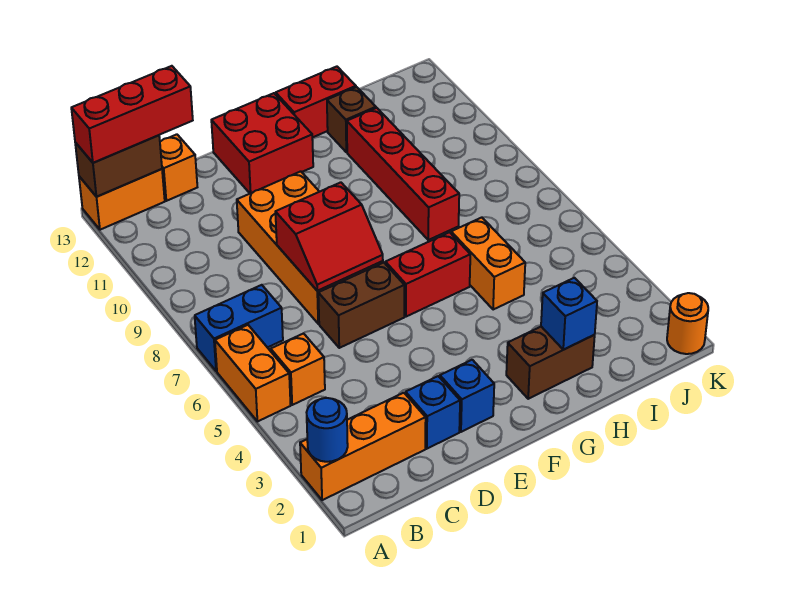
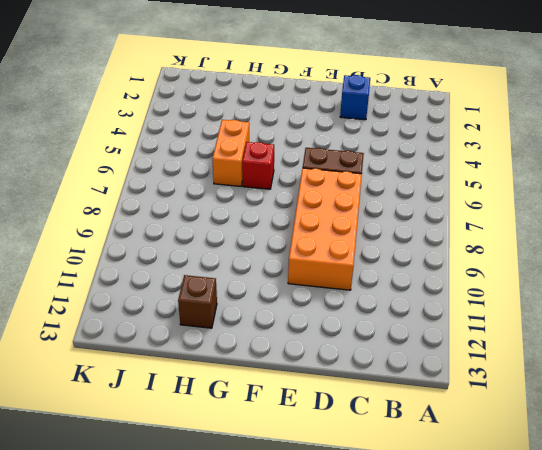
red brick G6 level 1 -> red brick F6:G6 level 1
none -> orange brick A2:C2 level 1
none -> orange brick A5:A6 level 1
none -> blue brick A7:B7 level 1

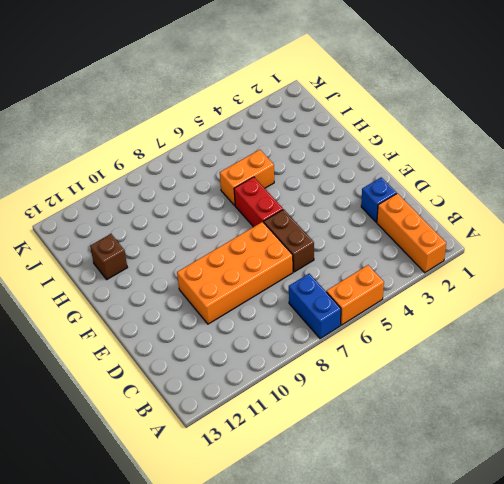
none -> orange brick A13:B13 level 1
none -> orange brick B5 level 1
none -> orange brick C13 level 1

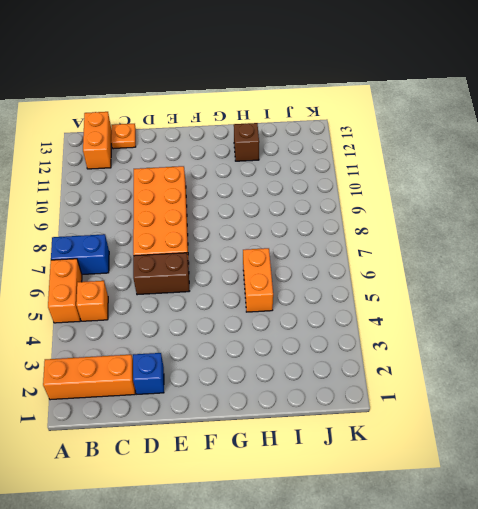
orange brick B12:B13 level 1 -> orange brick A13:B13 level 1
orange plate C13 level 1 -> orange brick C13 level 1
none -> blue brick E2 level 1
none -> red brick E12:F13 level 1
none -> red brick F6:G6 level 1

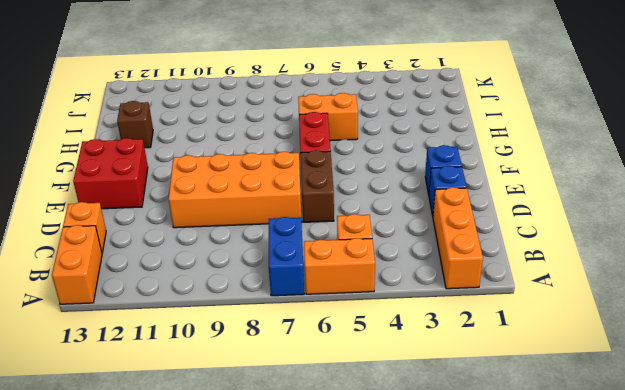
none -> brown brick G2:H2 level 1
none -> red brick G13:H13 level 1
none -> red brick H8:H11 level 1

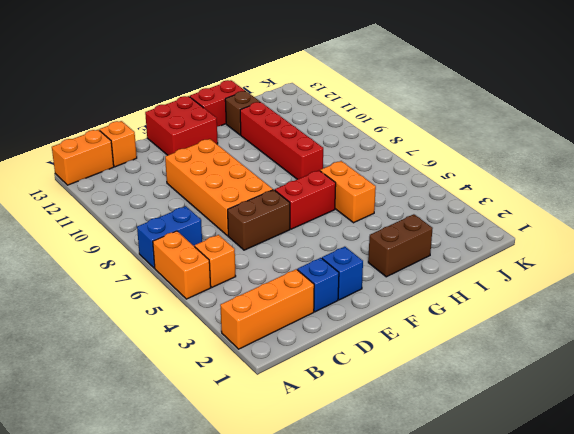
none -> orange round brick K1 level 1
none -> blue round brick A2 level 2
none -> brown brick A13:B13 level 2

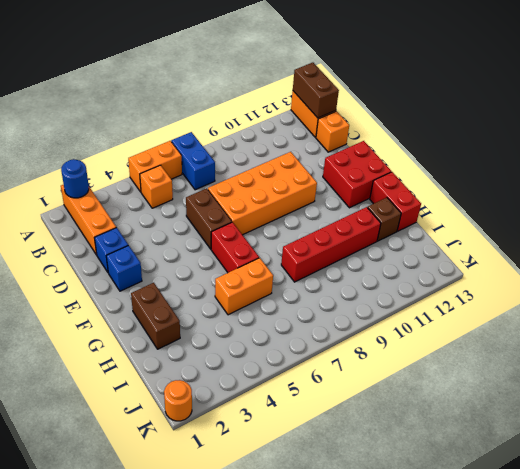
none -> red slope D7:E8 level 2 top 8
none -> blue brick H2 level 2
none -> red brick A13:C13 level 3

